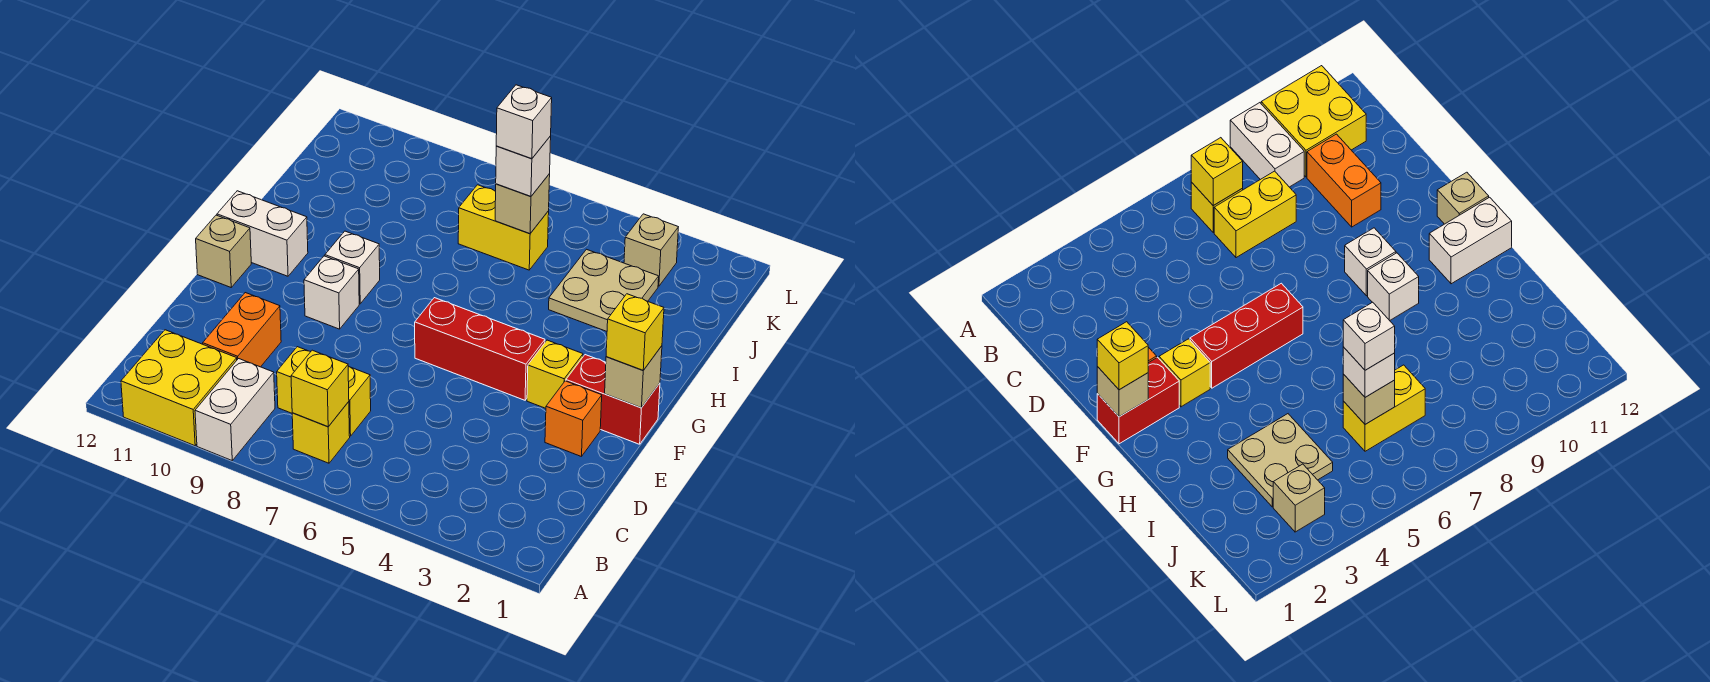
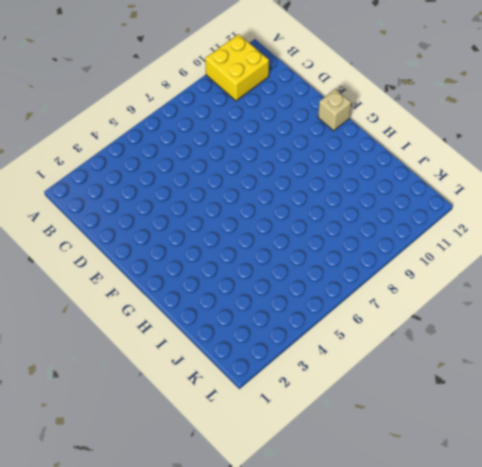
none -> white brick A9:B9 level 1
none -> yellow brick B7 level 1
none -> yellow brick C7:C8 level 1

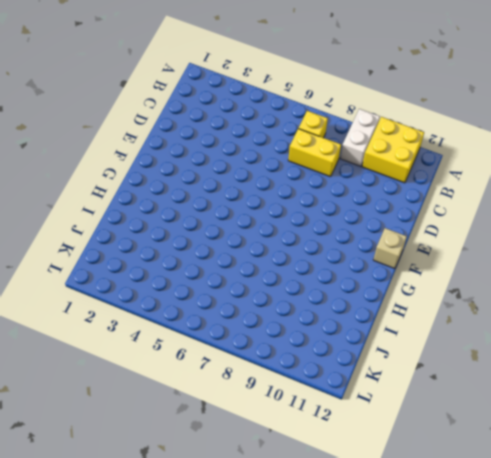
none -> orange brick C10:D10 level 1
none -> orange brick E2 level 1
none -> red brick F1:F2 level 1

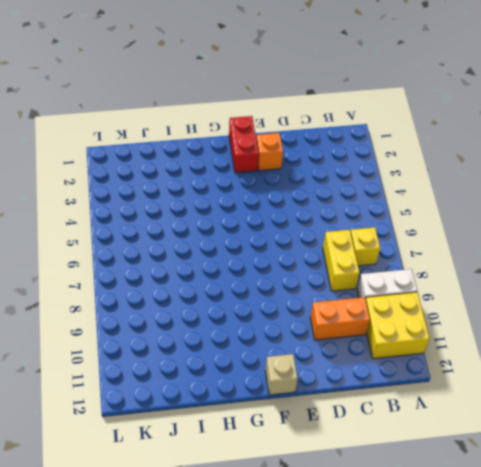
none -> yellow brick F3 level 1
none -> red brick F4:F6 level 1
none -> white brick F9 level 1

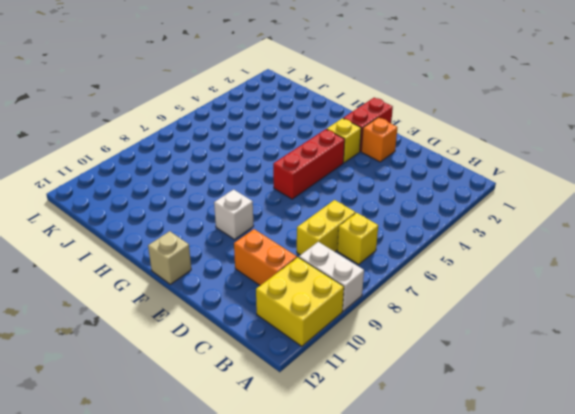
none -> white brick G9 level 1
none -> white brick G11:G12 level 1
none -> tan plate I3:J4 level 1

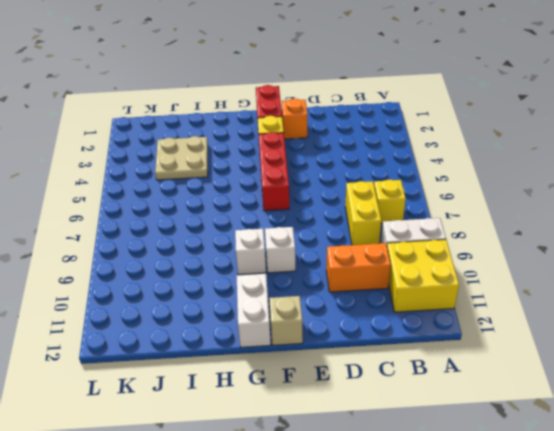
none -> yellow brick J6:J7 level 1
none -> tan brick K3 level 1
none -> yellow brick B7 level 2

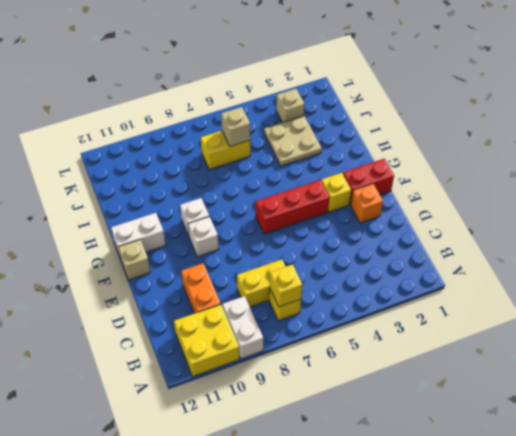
none -> tan brick F1 level 2
none -> yellow brick F1 level 3
none -> white brick J6 level 3

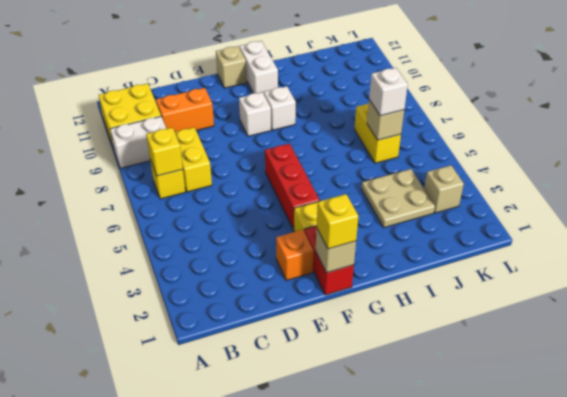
none -> white brick J6 level 4

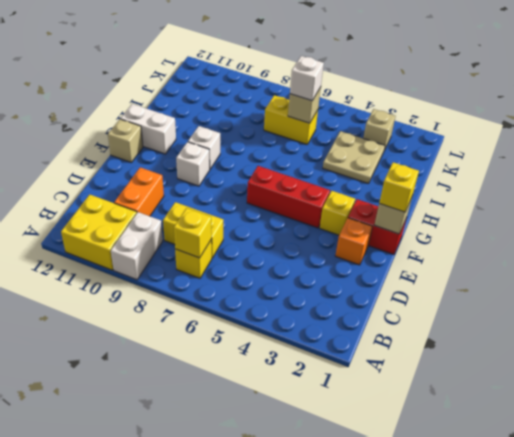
none -> white brick J6 level 4

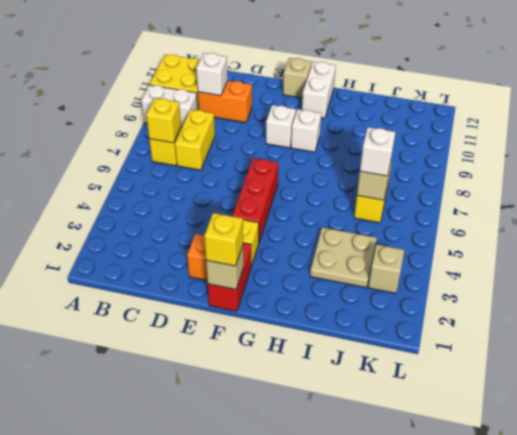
white brick C10 level 2 -> white brick J6 level 4

